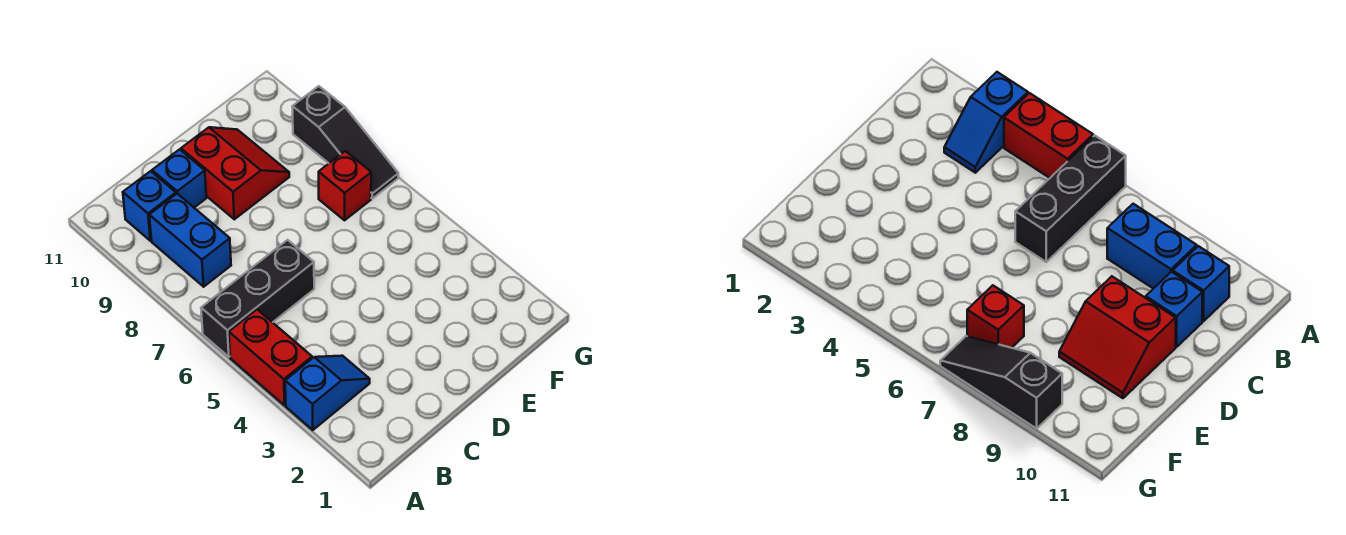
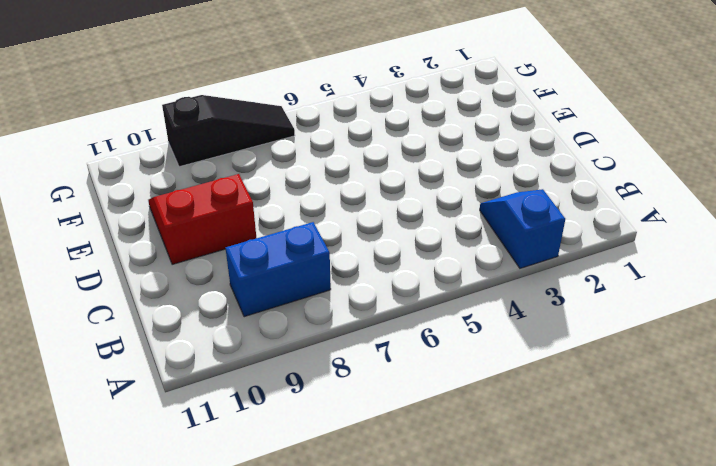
none -> red brick A4:A5 level 1
none -> black brick A6:C6 level 1

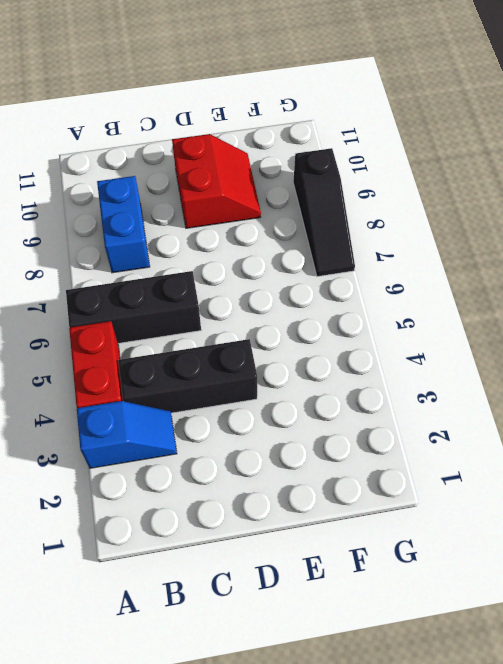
black brick B4:D4 level 1 -> none
none -> blue brick B10 level 1
none -> blue brick C10 level 1

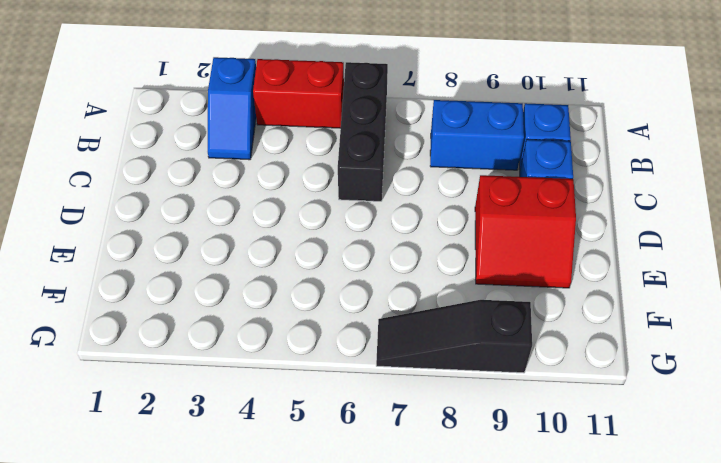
none -> red brick F7 level 1

